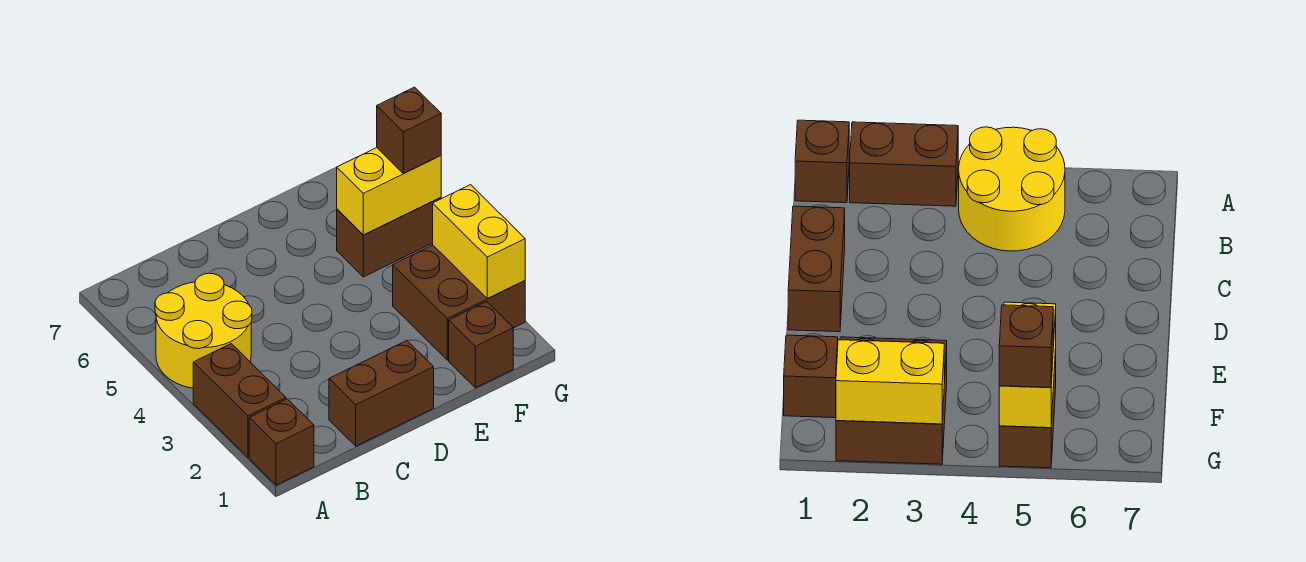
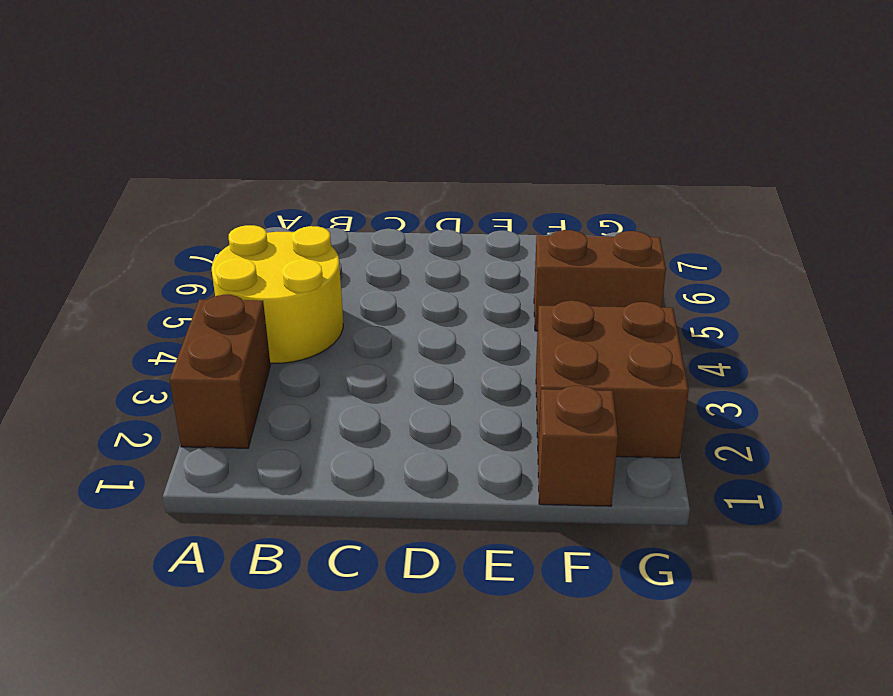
none -> brown brick A1 level 1
none -> brown brick C1:D1 level 1

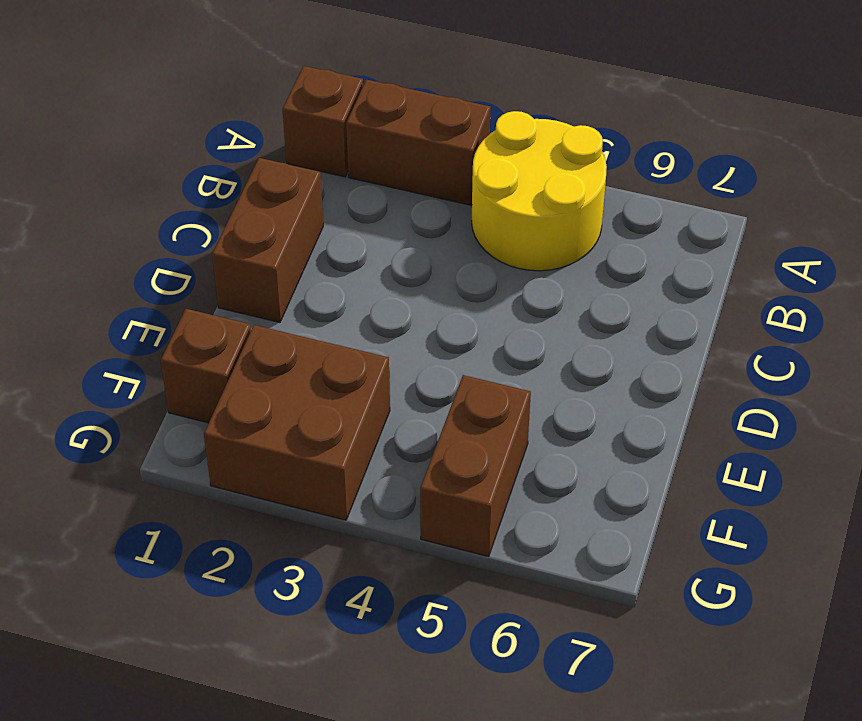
none -> yellow brick F5:G5 level 2
none -> yellow brick G2:G3 level 2

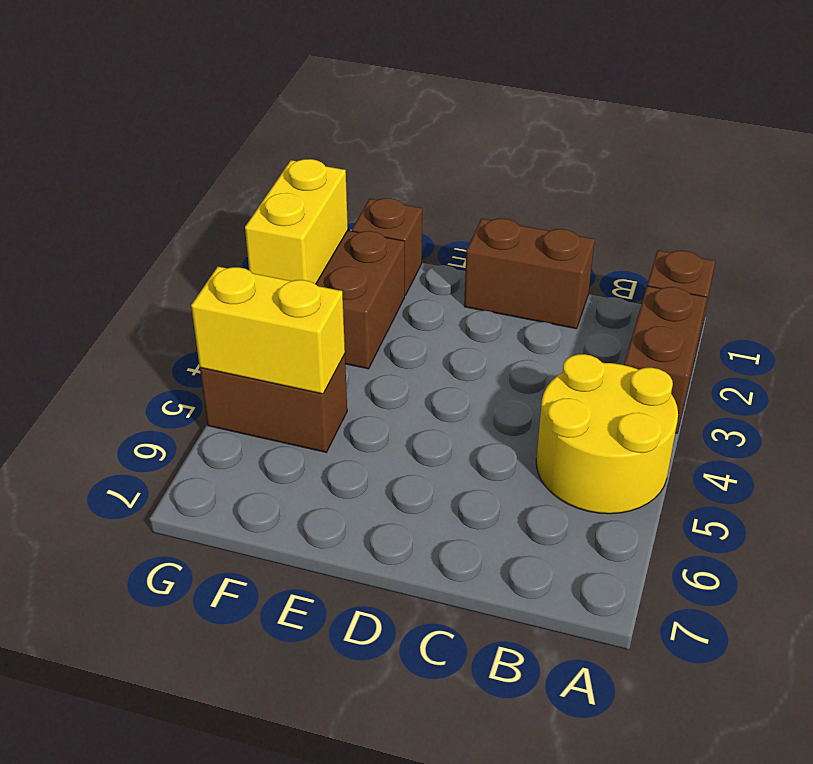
none -> brown brick G5 level 3

